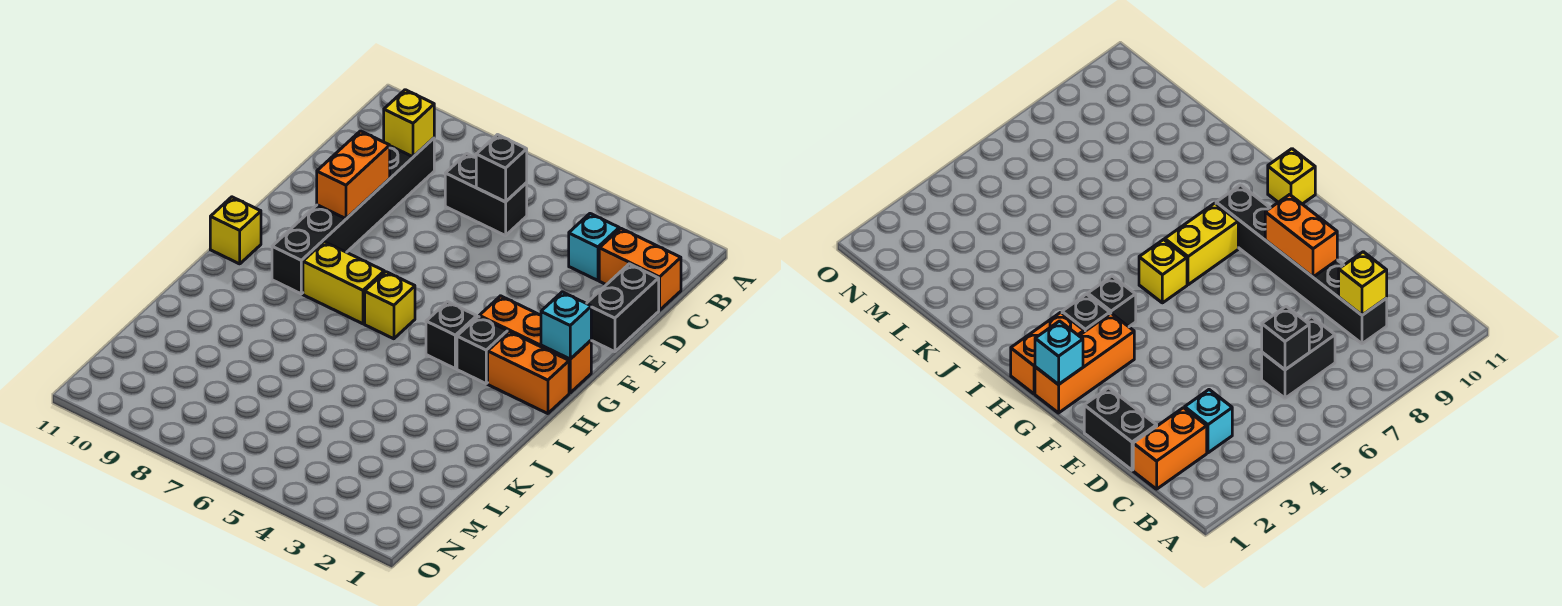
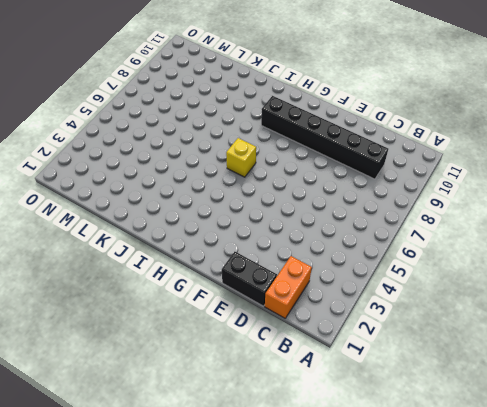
none -> cyan brick C3 level 1
none -> black brick C6:C7 level 1
none -> orange brick G1:G3 level 1

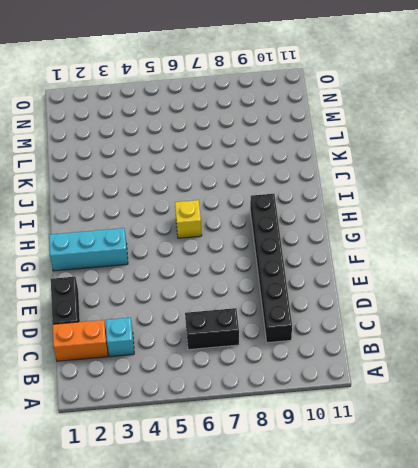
cyan brick G1:G3 level 1 -> orange brick G1:G3 level 1
none -> orange brick H1:H2 level 1
none -> black brick H3 level 1
none -> black brick H4 level 1

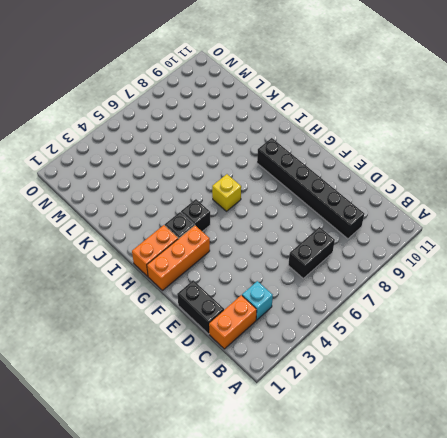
none -> yellow brick H7:H8 level 1
none -> yellow brick H11 level 1
none -> black brick C6 level 2

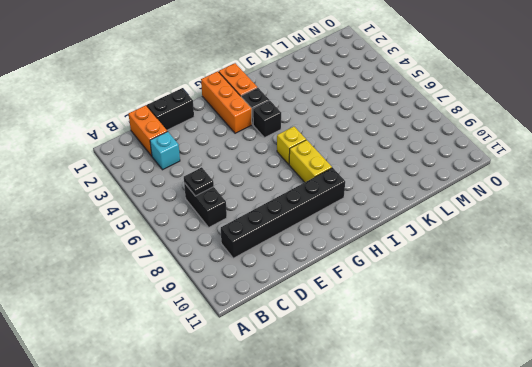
black plate C6 level 2 -> black brick C6 level 2
none -> yellow brick H11 level 1
none -> yellow brick C9 level 2
none -> orange brick E9:F9 level 2

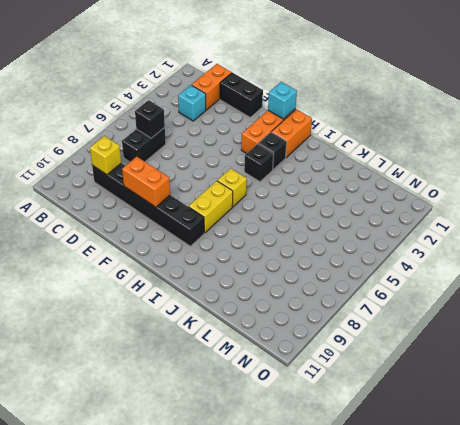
none -> yellow brick H11 level 1

